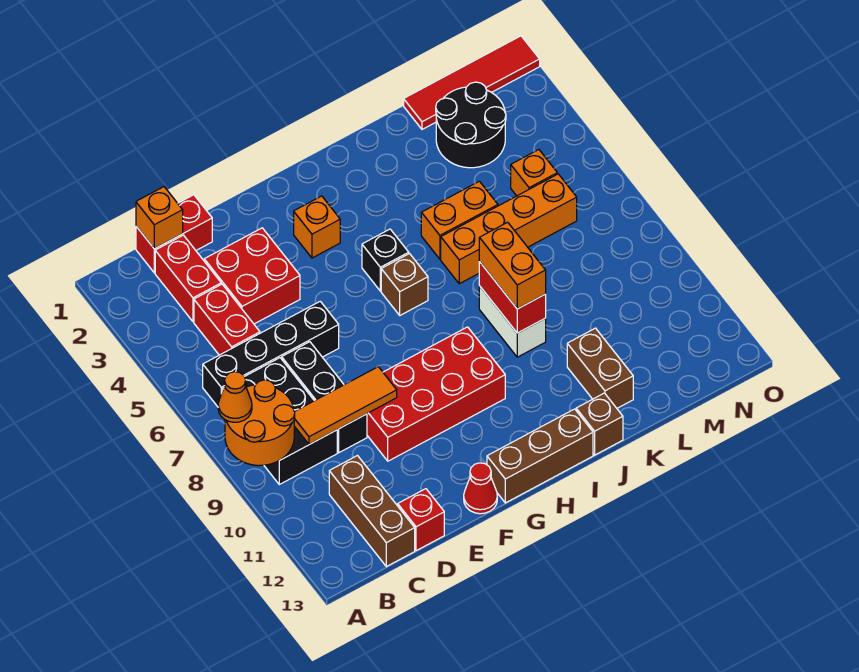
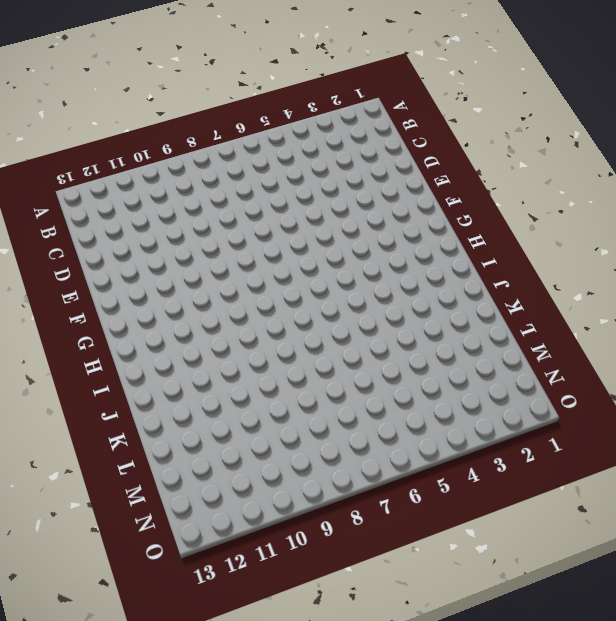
none -> black brick B6:E6 level 1
none -> black brick B7:C9 level 1
none -> red brick C1:D1 level 1

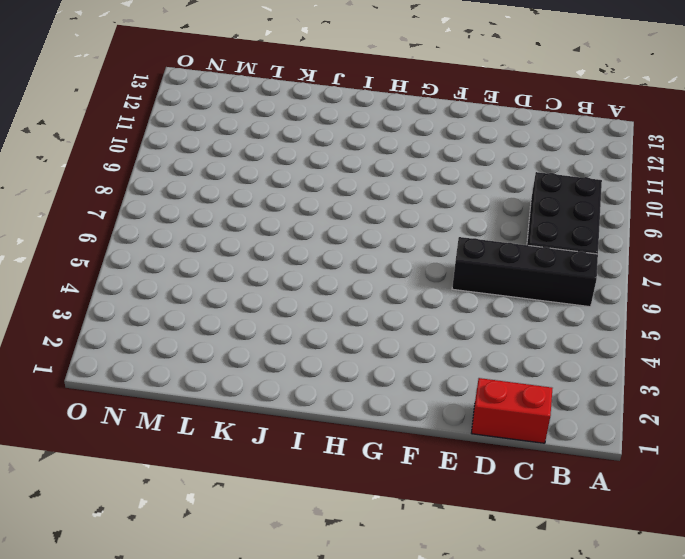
none -> red brick C2:C3 level 1
none -> red brick C4:C5 level 1
none -> brown brick C11:C13 level 1

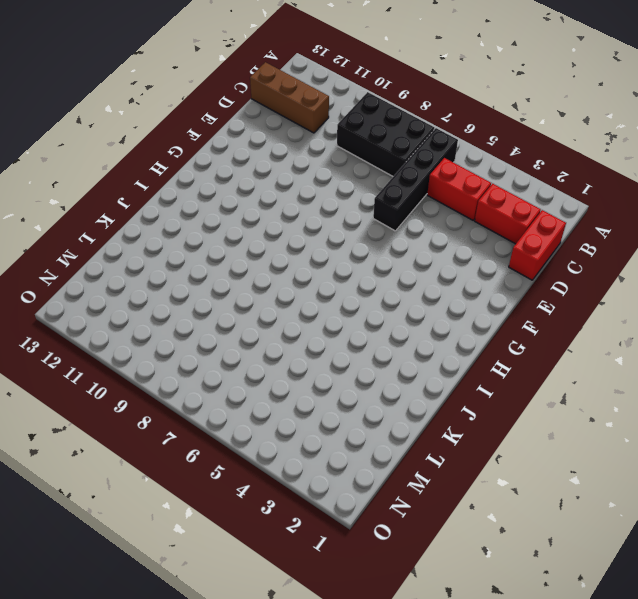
none -> red brick D3:E4 level 1
none -> black brick D7:D9 level 1
none -> red brick D13 level 1

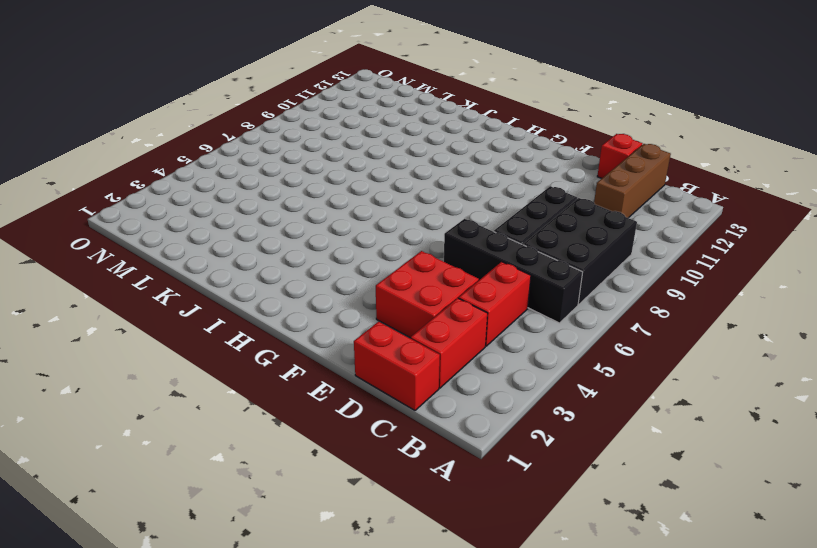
none -> red brick E9:H10 level 1
none -> red cone F13 level 1
none -> orange brick G3 level 1

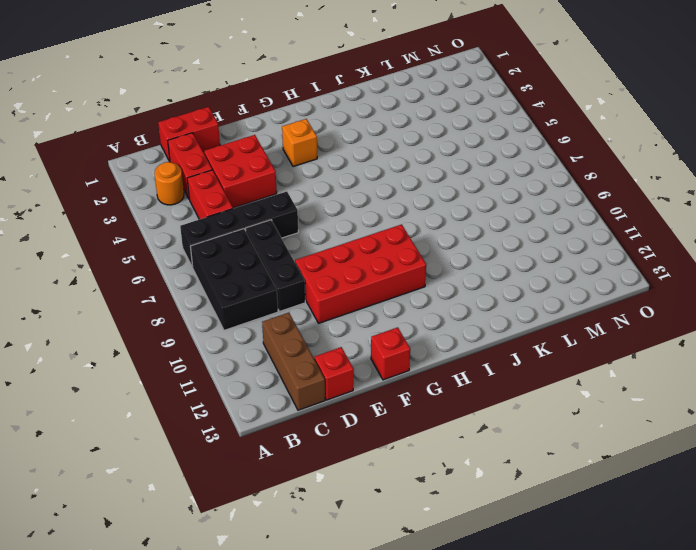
orange round brick B3 level 1 -> none
red brick F13 level 1 -> red cone F13 level 1
none -> brown brick G13:I13 level 1
none -> black brick H5 level 1
none -> brown brick H6 level 1

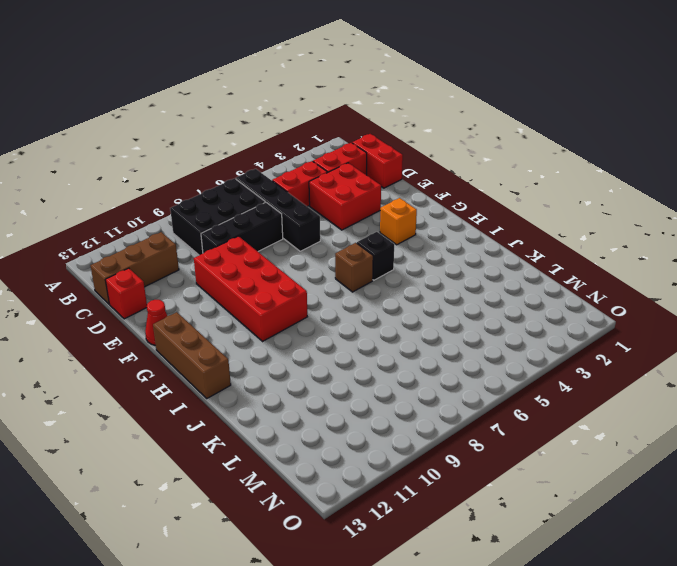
none -> orange brick J5:K5 level 1
none -> orange brick J6:M6 level 1
none -> white brick J8:J9 level 1

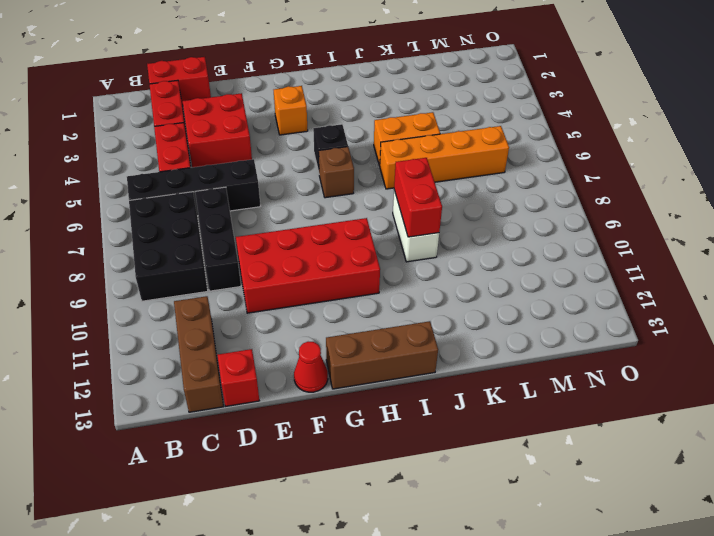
none -> brown brick J13 level 1
none -> brown brick K11:K12 level 1
none -> red tile L1:O1 level 1

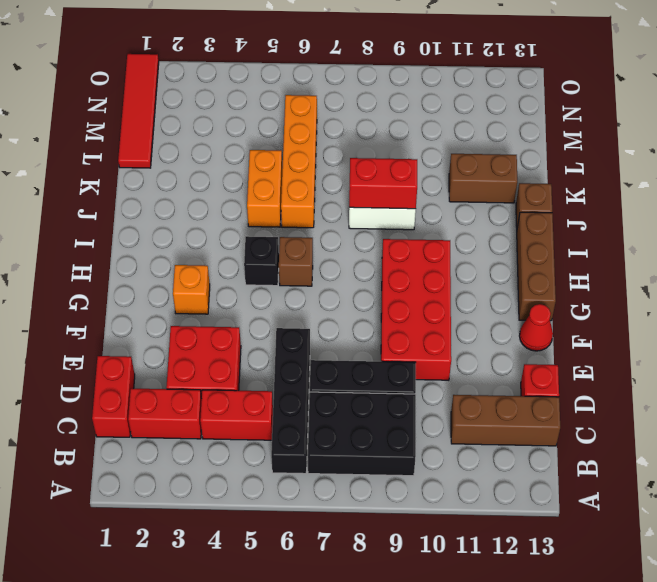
none -> black round brick L2:M3 level 1
none -> orange brick M5 level 1
none -> orange round brick A8:B9 level 2

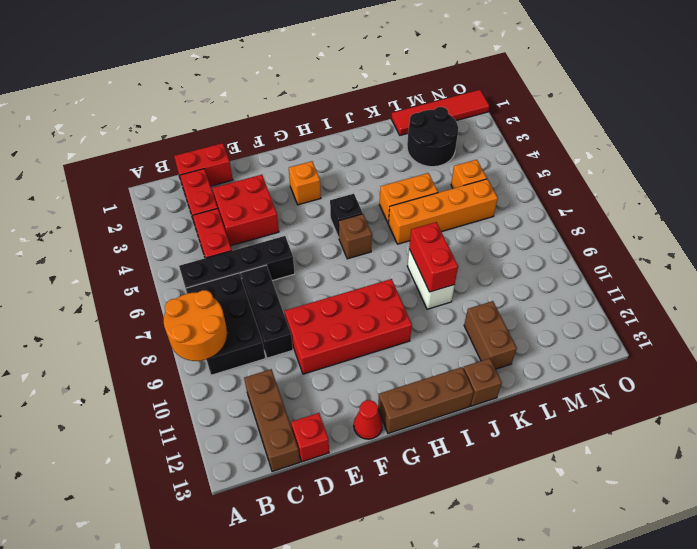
none -> orange brick C1 level 2
none -> orange tile C9:E9 level 2
none -> orange cone A8 level 3

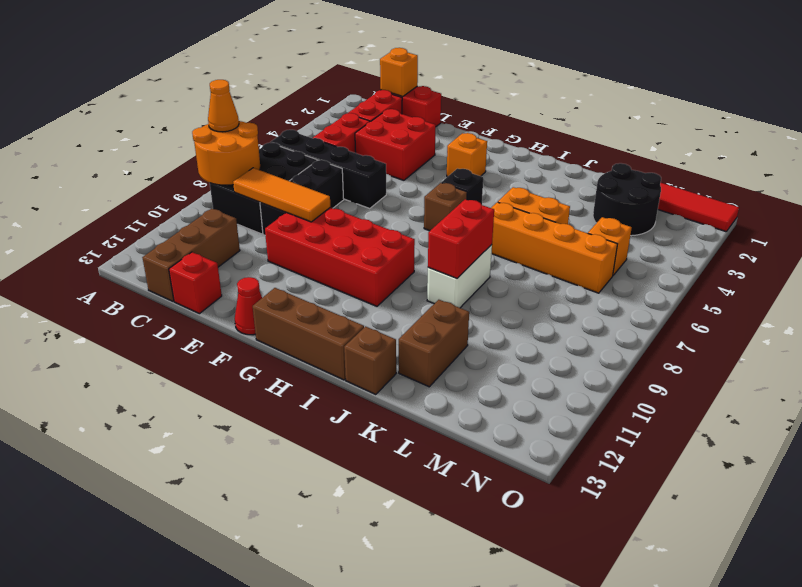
none -> orange brick J8:J9 level 3

